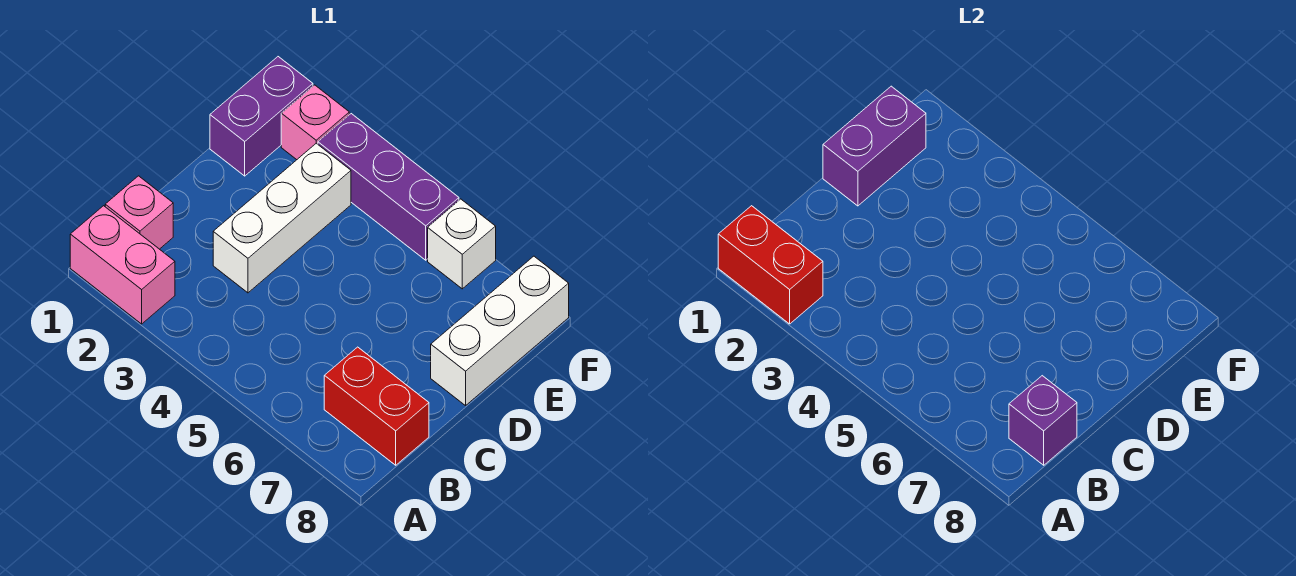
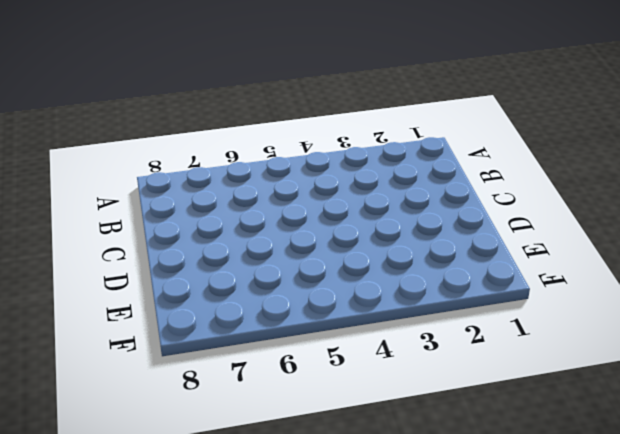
none -> pink brick A1:A2 level 1
none -> pink brick B1 level 1
none -> red brick B7:B8 level 1

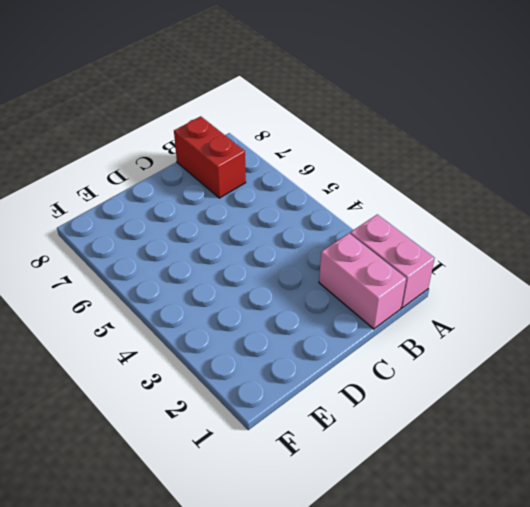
pink brick B1:B2 level 1 -> pink brick B1 level 1
none -> white brick C3:E3 level 1
none -> white brick D8:F8 level 1
none -> purple brick E1:F1 level 1

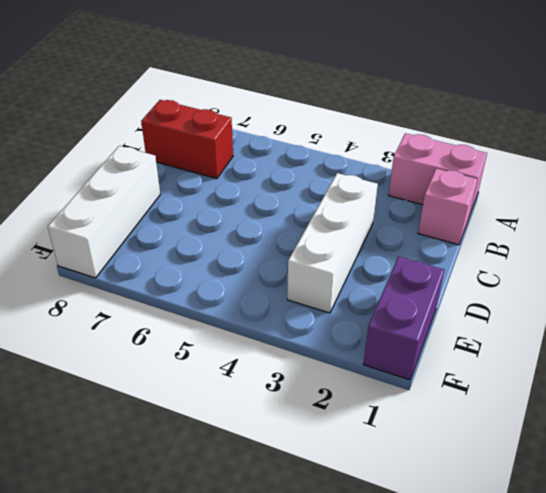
none -> pink brick F2 level 1
none -> purple brick F3:F5 level 1
none -> white brick F6 level 1

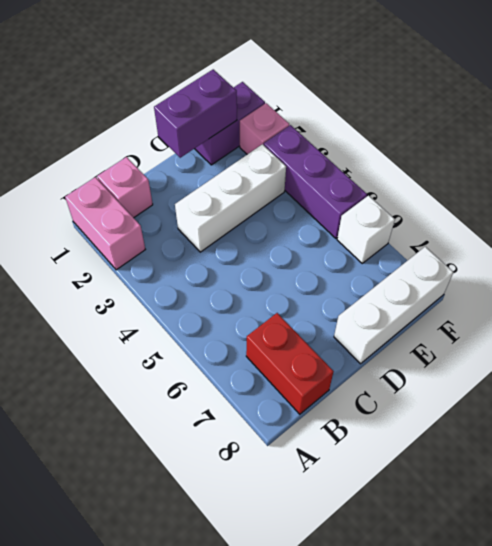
none -> red brick A1:A2 level 2
none -> purple brick B8 level 2

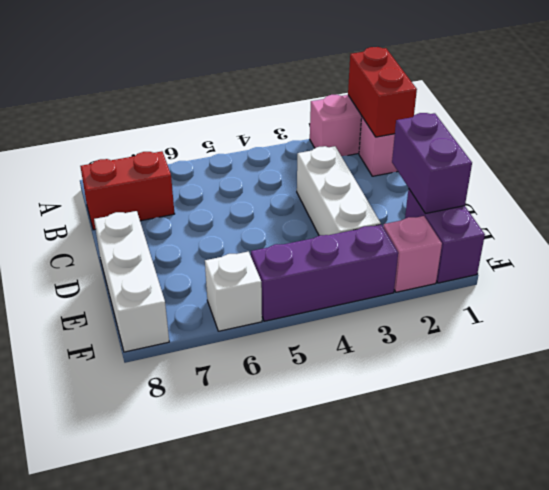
red brick A1:B1 level 2 -> red brick A1:A2 level 2
none -> purple brick B8 level 2

